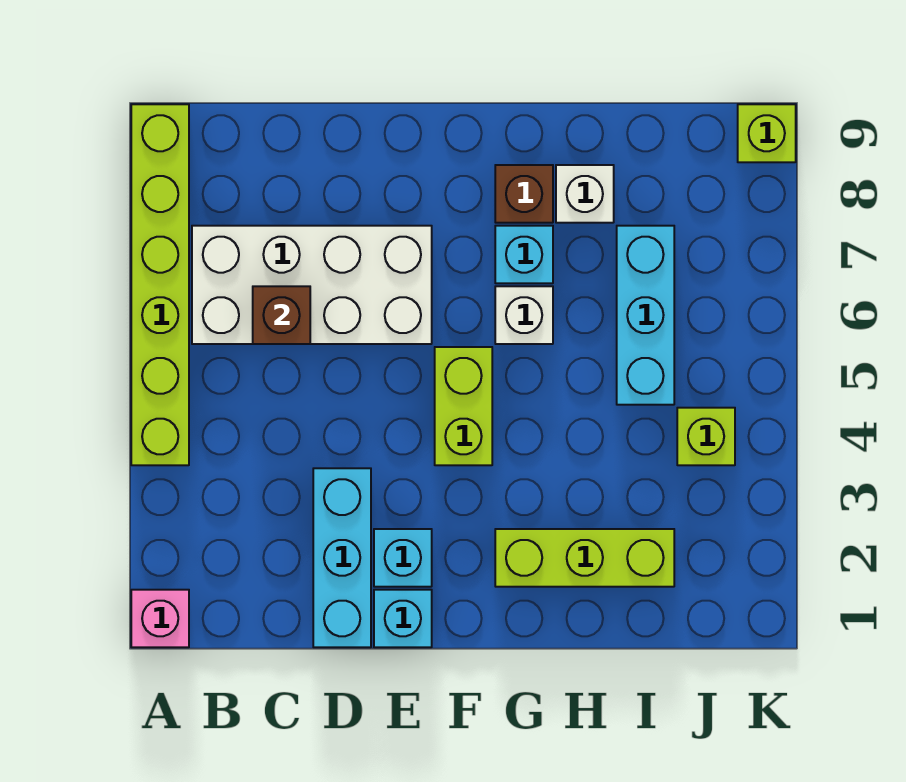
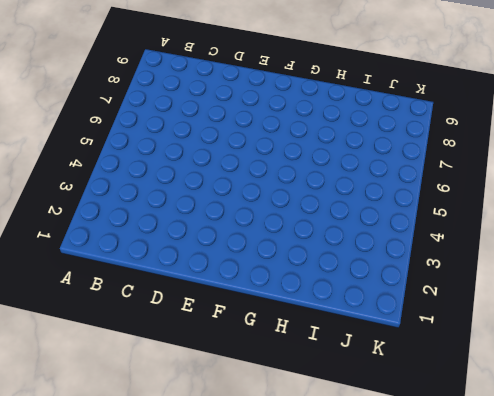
none -> pink brick A1 level 1
none -> lime brick A4:A9 level 1
none -> white brick B6:E7 level 1

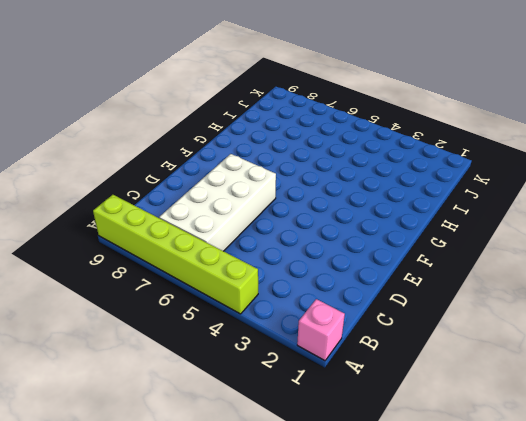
none -> cyan brick D1:D3 level 1
none -> cyan brick E1 level 1
none -> cyan brick E2 level 1

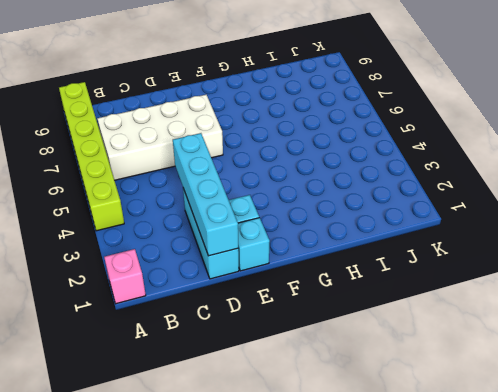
cyan brick D1:D4 level 2 -> none
none -> lime brick F4:F5 level 1
none -> lime brick G2:I2 level 1
none -> white brick G6 level 1

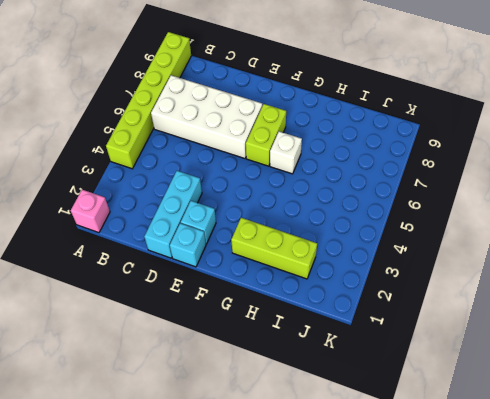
lime brick F6:F7 level 1 -> lime brick F4:F5 level 1
none -> cyan brick G7 level 1
none -> brown brick G8 level 1
none -> white brick H8 level 1

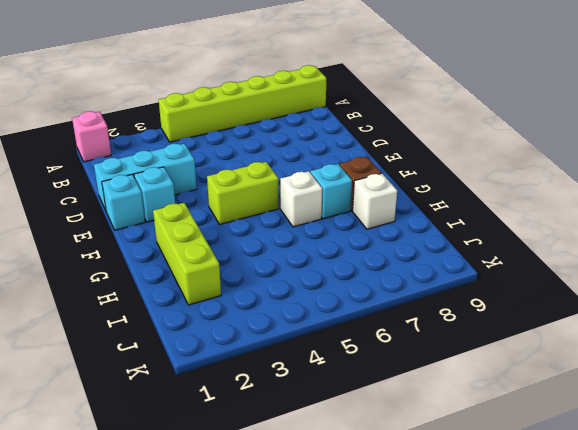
none -> white brick B6:E7 level 1
none -> cyan brick I5:I7 level 1
none -> lime brick J4 level 1

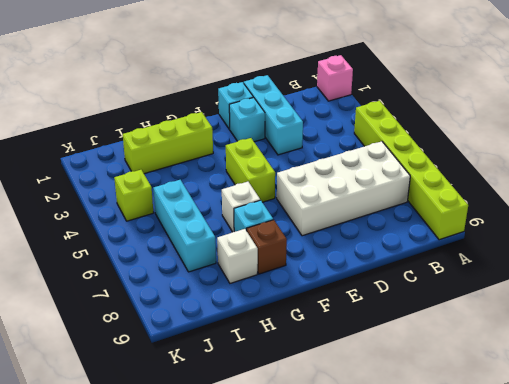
none -> lime brick K9 level 1
none -> brown brick C6 level 2

